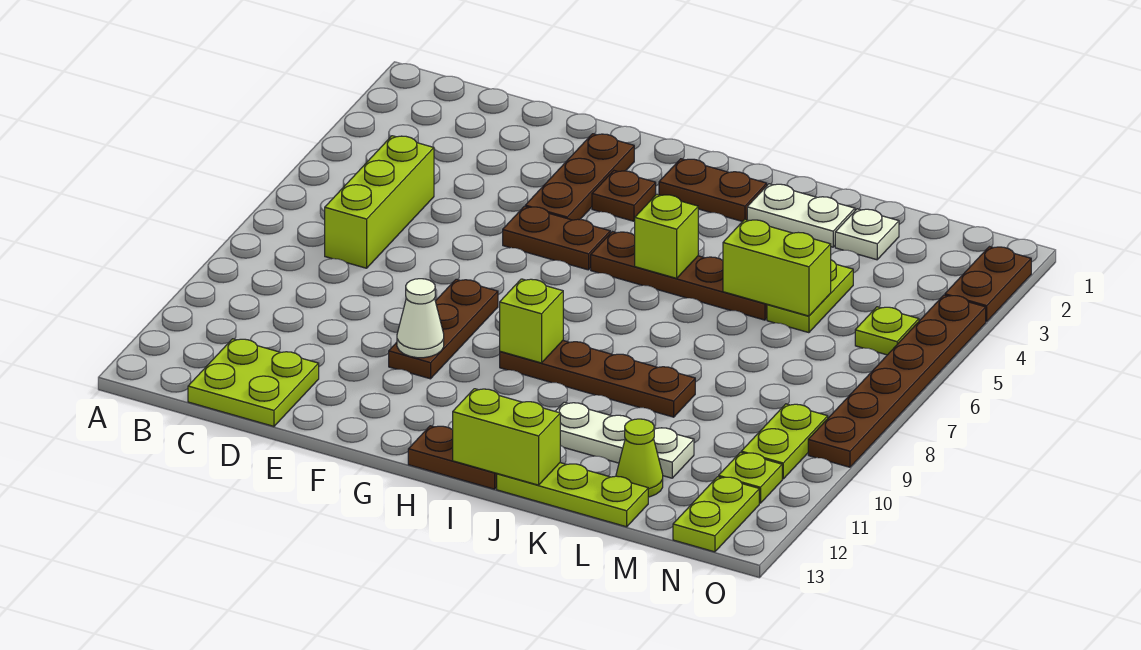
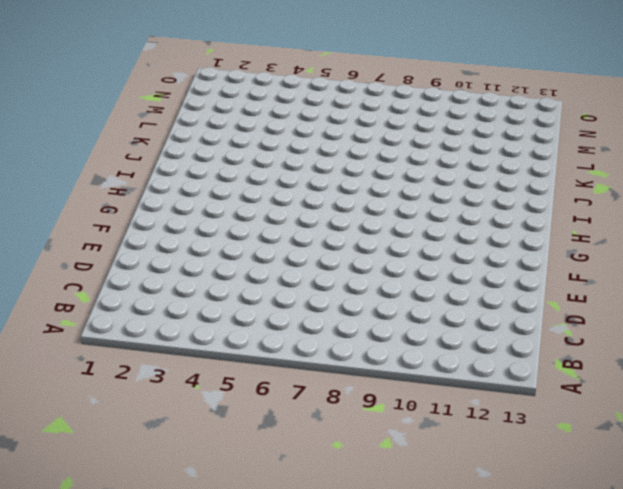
none -> lime brick C5:C7 level 1
none -> lime plate C12:D13 level 1
none -> brown plate F2:F4 level 1

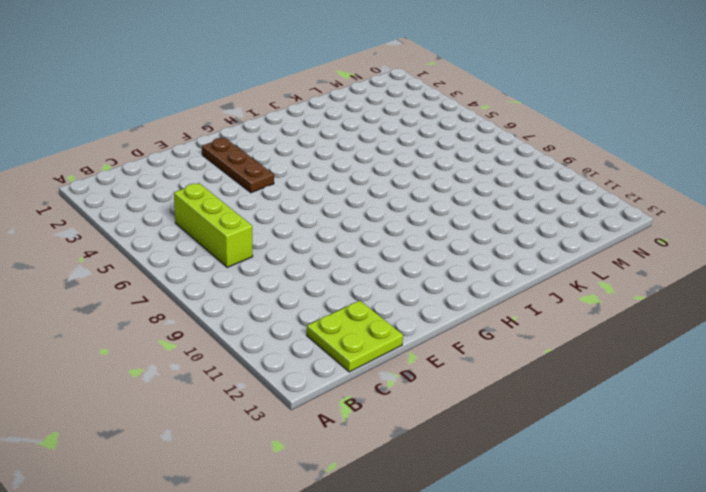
none -> brown plate F5:G5 level 1
none -> brown plate F8:F10 level 1
none -> brown plate G3 level 1

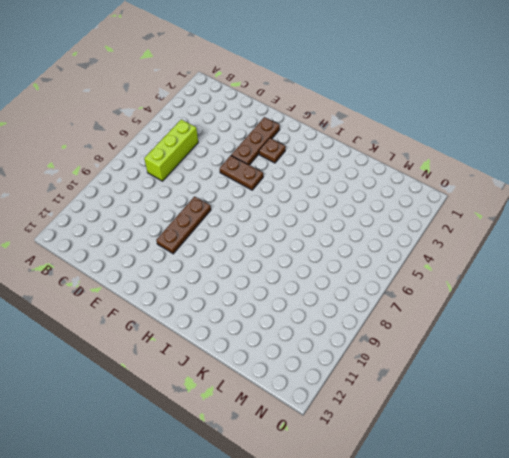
none -> lime plate C12:D13 level 1
none -> brown plate H2:I2 level 1
none -> brown plate H5:K5 level 1

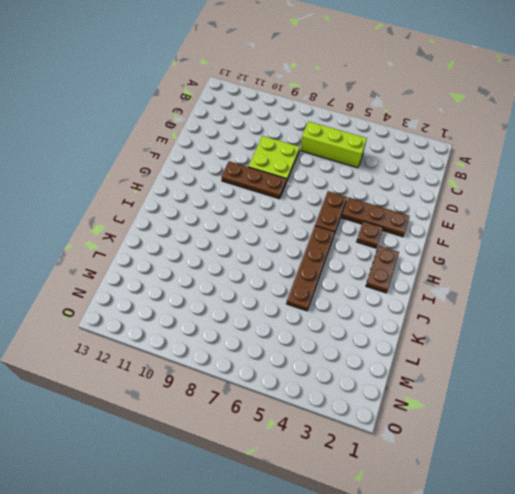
lime plate D8:E9 level 1 -> lime plate C12:D13 level 1
none -> brown plate H9:K9 level 1
none -> brown plate H13:I13 level 1
none -> white plate J2:K2 level 1

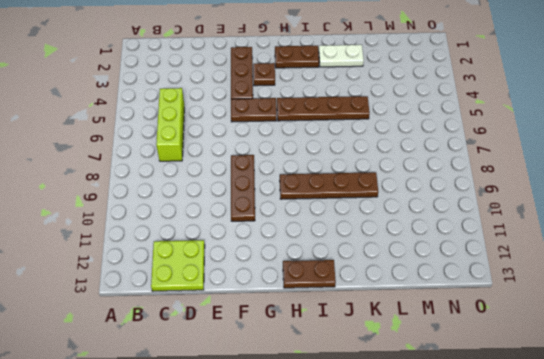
none -> white plate J11:L11 level 1
none -> lime plate J13:L13 level 1
none -> white plate L2 level 1

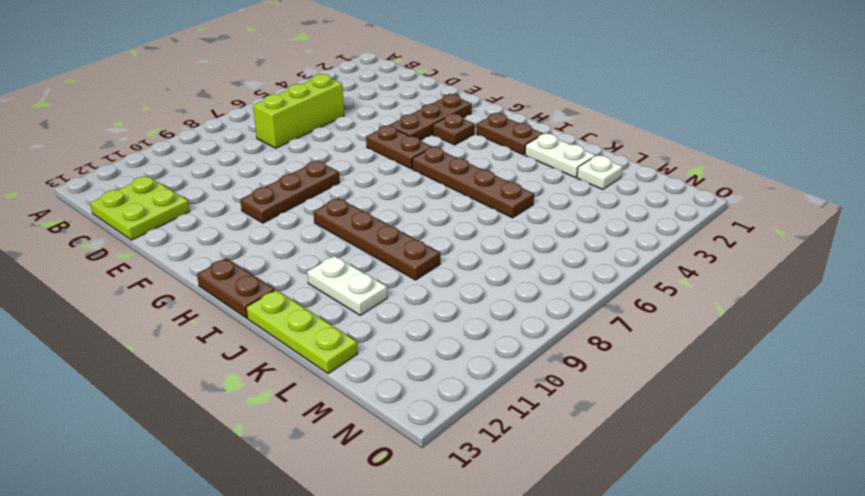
white plate J11:K11 level 1 -> white plate J11:L11 level 1
none -> lime plate L4:L5 level 1
none -> lime cone L12 level 1
none -> lime plate N5 level 1

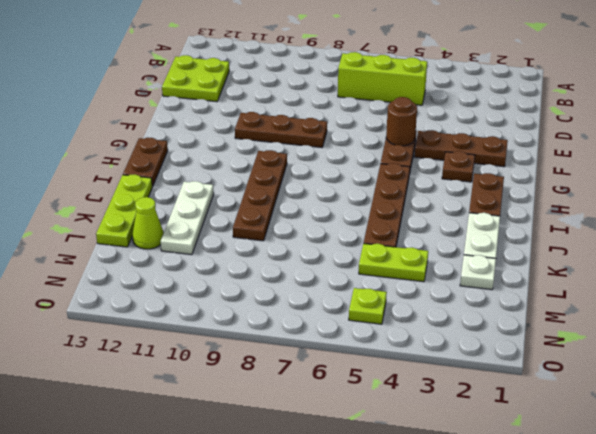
brown round brick F5 level 2 -> none
none -> lime plate N9:N10 level 1
none -> lime plate N11 level 1
none -> lime plate N12:N13 level 1

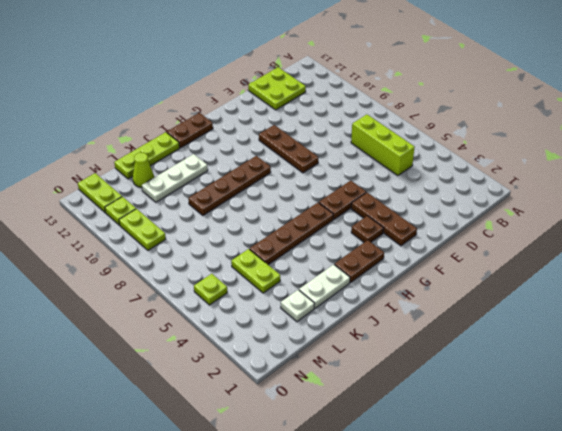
none -> brown plate O2:O3 level 1
none -> brown plate O4:O9 level 1
none -> white cone F10 level 2

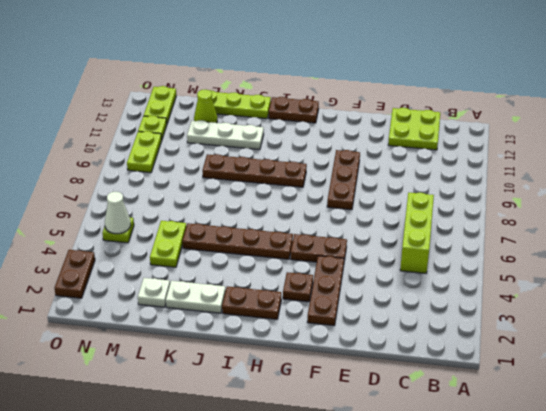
white cone N5 level 2 -> white cone F10 level 2
none -> brown plate O4:O9 level 1
none -> lime brick H9 level 2
none -> lime brick I5 level 2

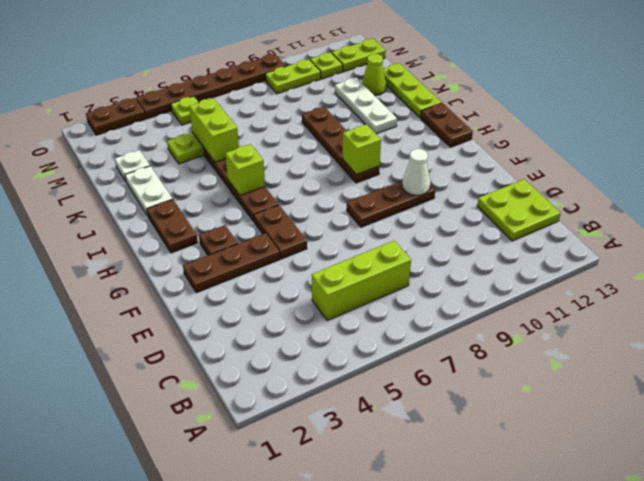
none -> lime brick I13:J13 level 2

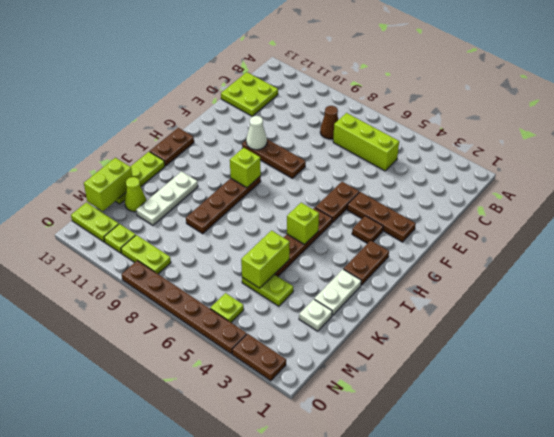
brown cone C8 level 1 -> none
lime brick L13:M13 level 2 -> lime brick I13:J13 level 2

